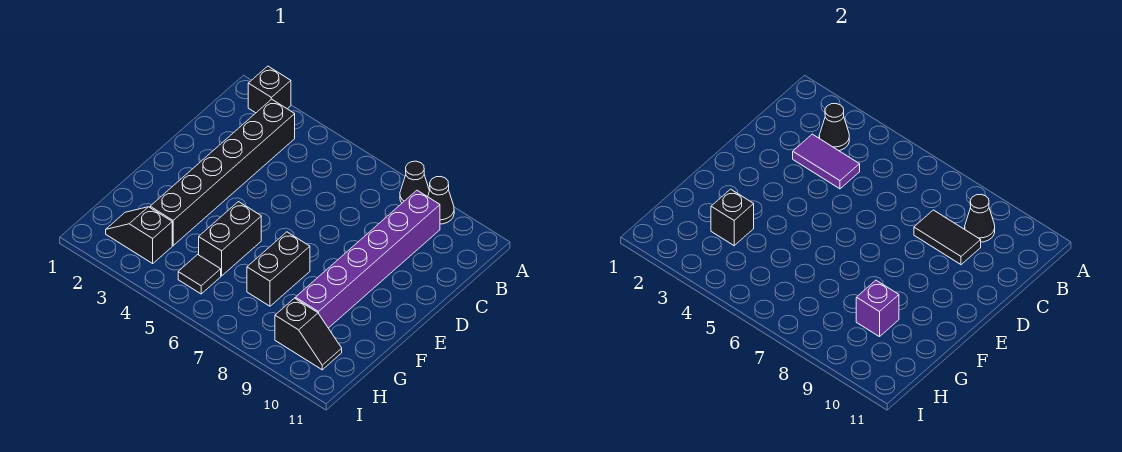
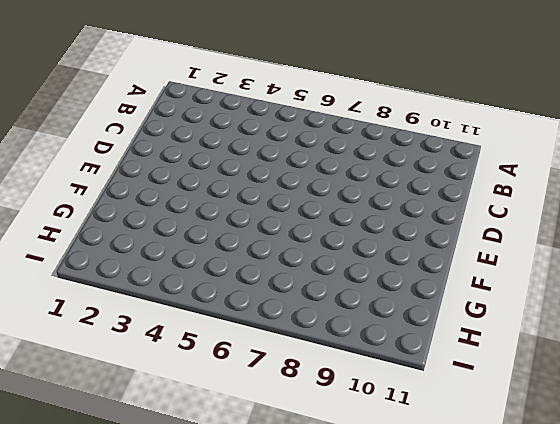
none -> black brick A2 level 1
none -> black cone A8 level 1
none -> black cone A9 level 1

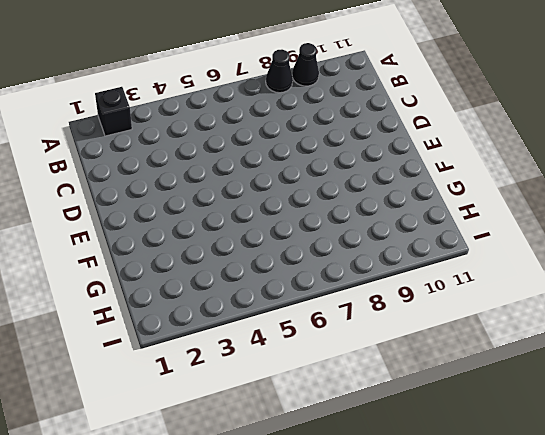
none -> black brick B3:G3 level 1
none -> purple brick B9:G9 level 1
none -> black brick F5:G5 level 1

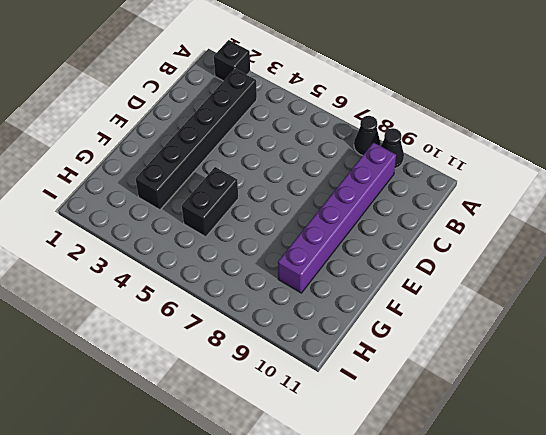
none -> black brick F7:G7 level 1
none -> black slope H2:H3 level 1 top 3
none -> black tile H5 level 1

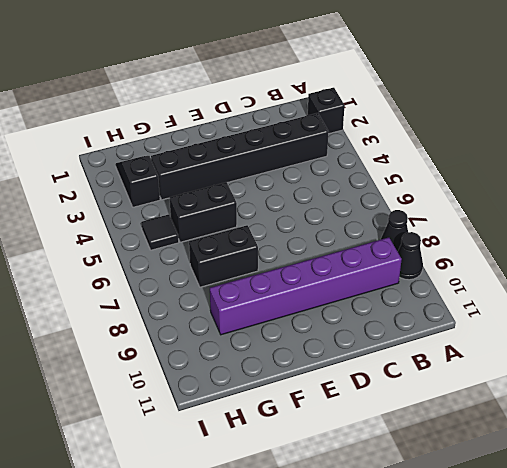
none -> black slope H9:H10 level 1 top 9
none -> black cone B3 level 2
none -> black cone B9 level 2

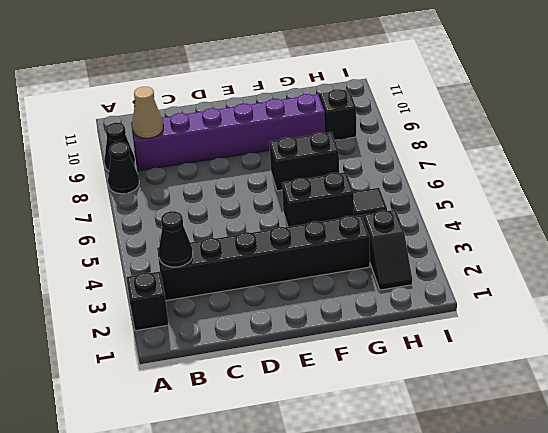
tan cone B9 level 2 -> black cone B9 level 2
none -> purple tile C3:C4 level 2
none -> black tile C8:C9 level 2
none -> black brick G3 level 2

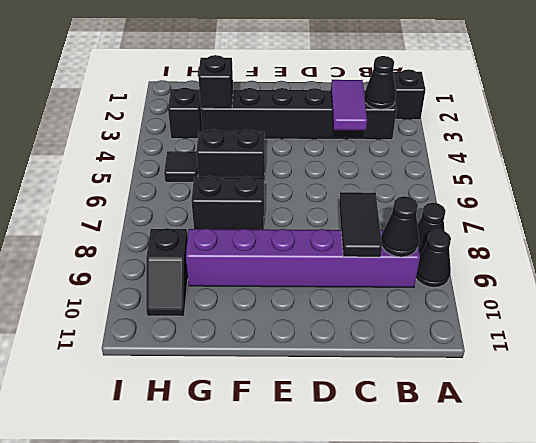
none -> purple brick G9 level 2

